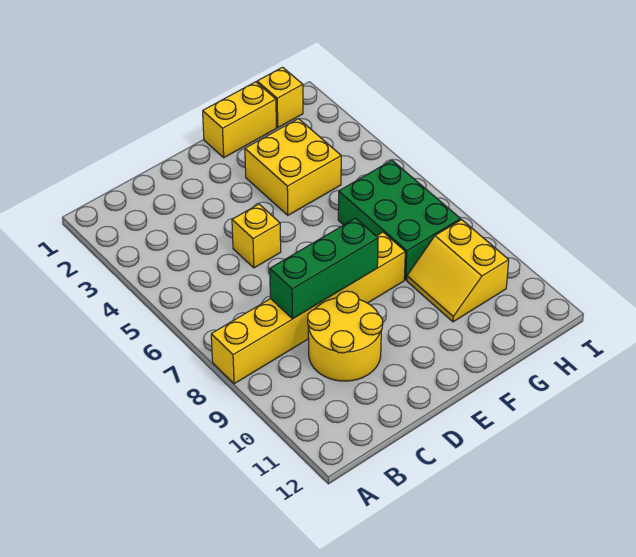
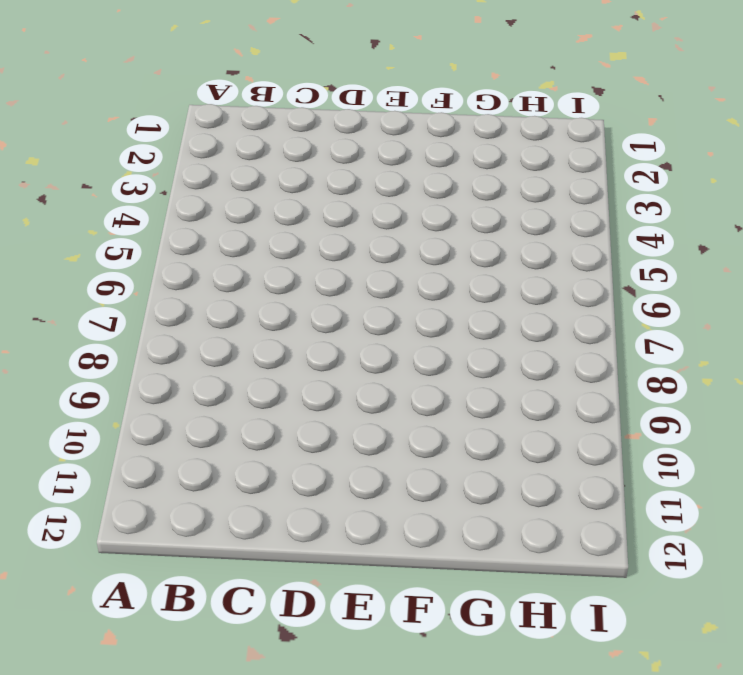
none -> yellow brick A8:F8 level 1
none -> yellow round brick C9:D10 level 1

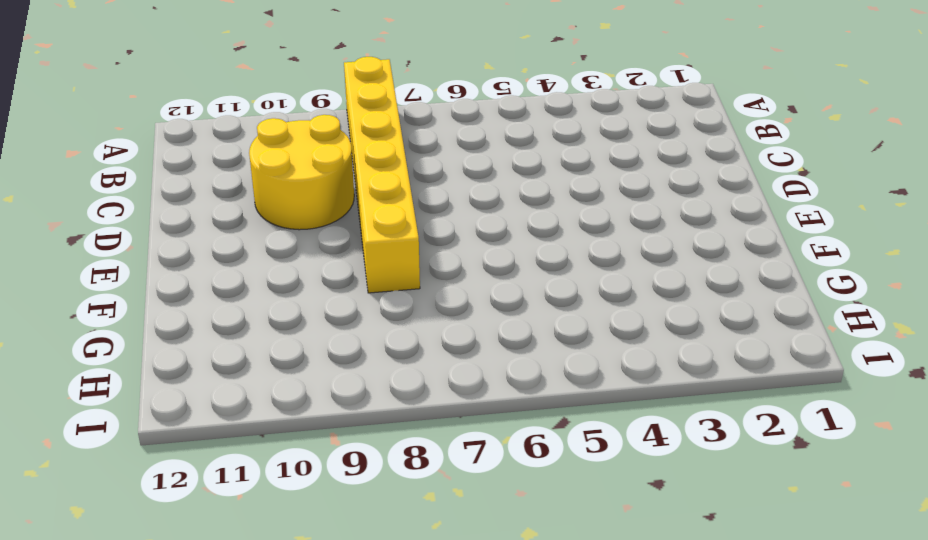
none -> yellow brick D5 level 1
none -> yellow brick F1:G1 level 1

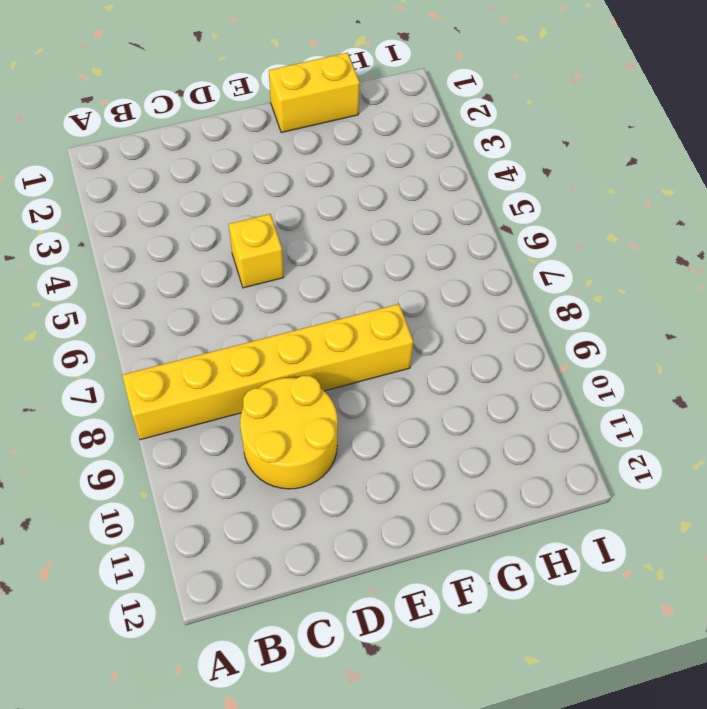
none -> yellow brick F3:G4 level 1
none -> green brick G6:H8 level 1

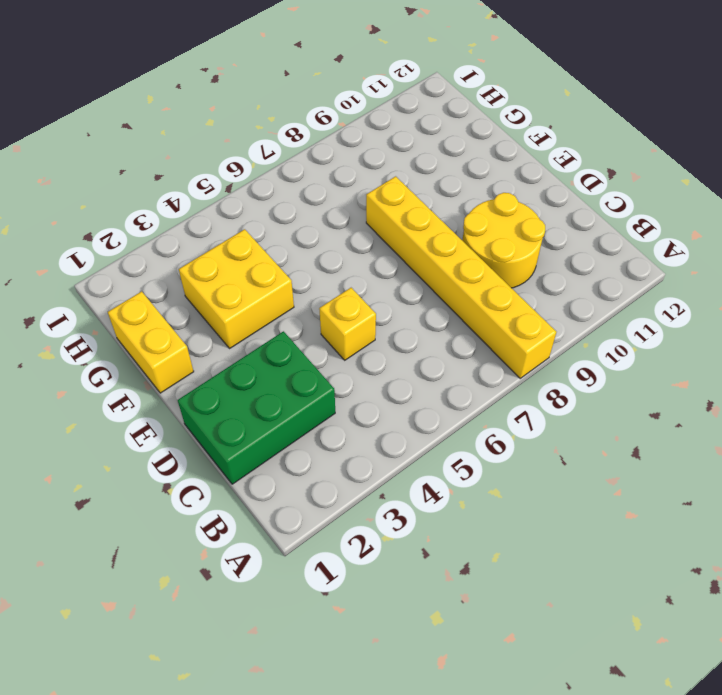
green brick C1:D3 level 1 -> green brick G6:H8 level 1
none -> yellow slope G9:H10 level 1 top H
none -> yellow brick H1 level 1

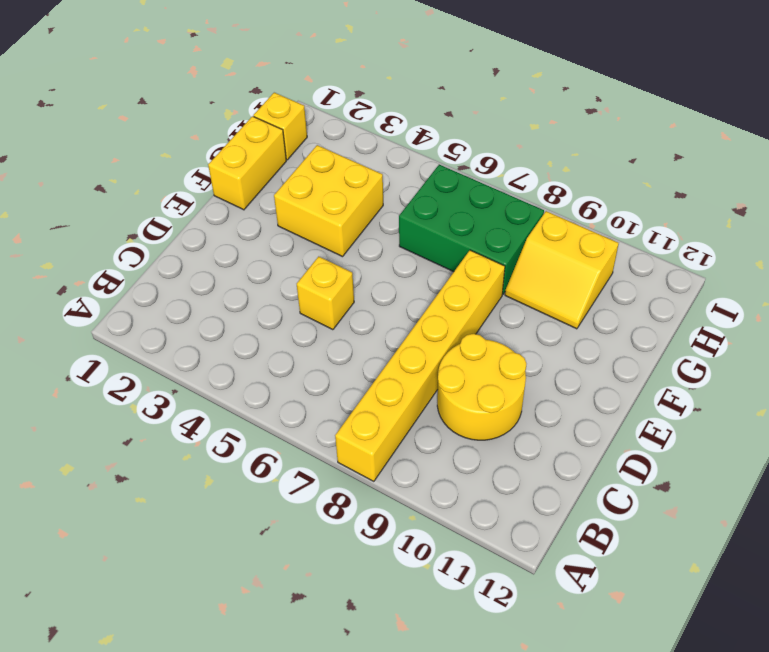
none -> green brick C8:E8 level 2

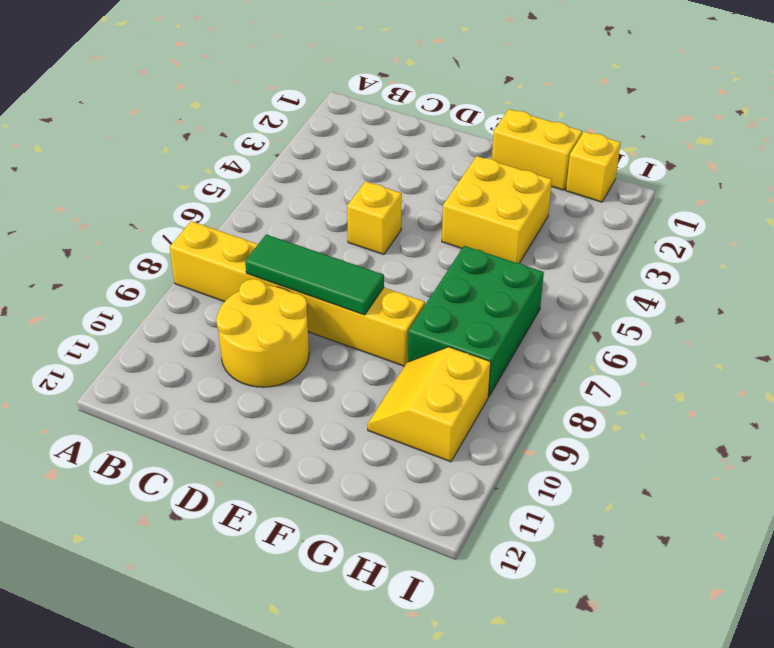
green tile C8:E8 level 2 -> green brick C8:E8 level 2

